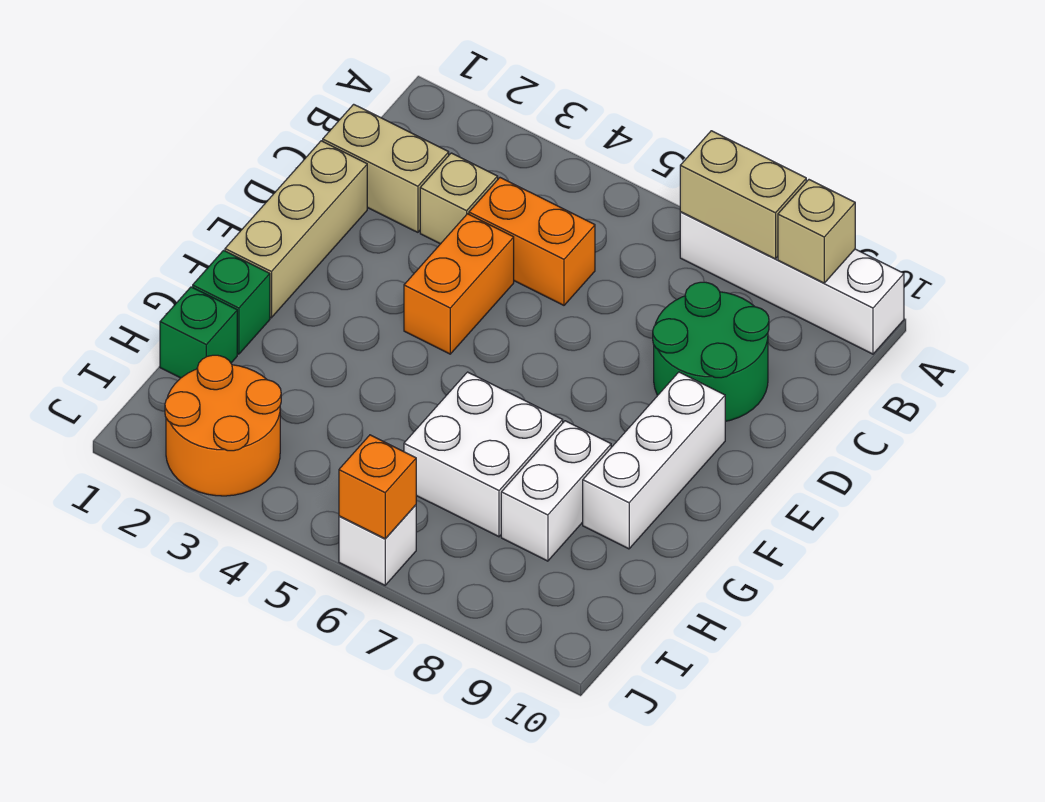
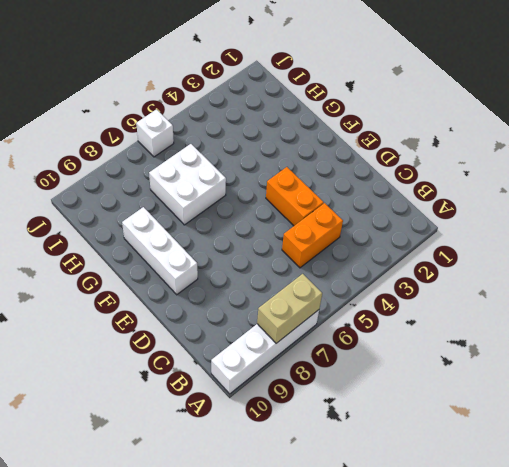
none -> tan brick C1:C2 level 1
none -> tan brick C3 level 1
none -> green round brick C8:D9 level 1

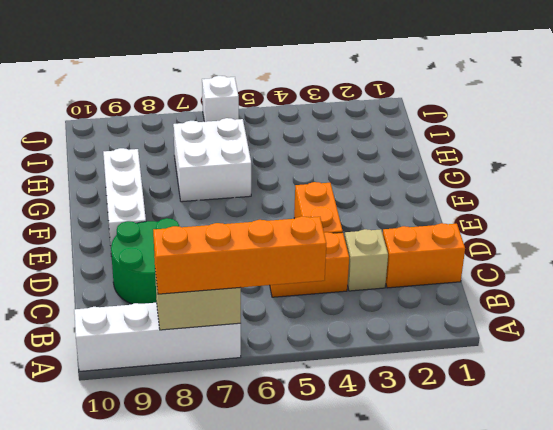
orange brick A5:A8 level 3 -> none
orange brick C1:C2 level 1 -> tan brick C1:C2 level 1
none -> tan brick D1:F1 level 1
none -> green brick G1 level 1
none -> white brick G8:H8 level 1

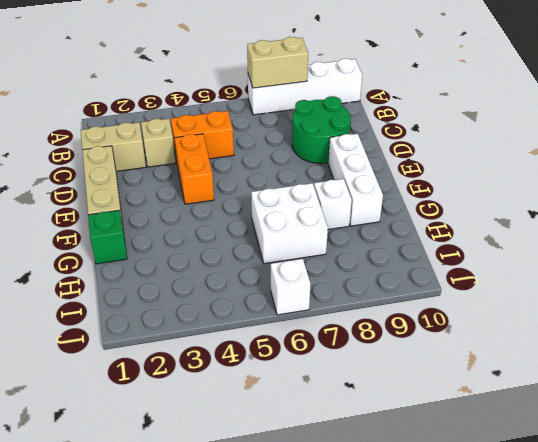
white brick G8 level 1 -> white brick G8:H8 level 1
none -> green brick H1 level 1
none -> orange round brick I2:J3 level 1
none -> tan brick A9 level 2

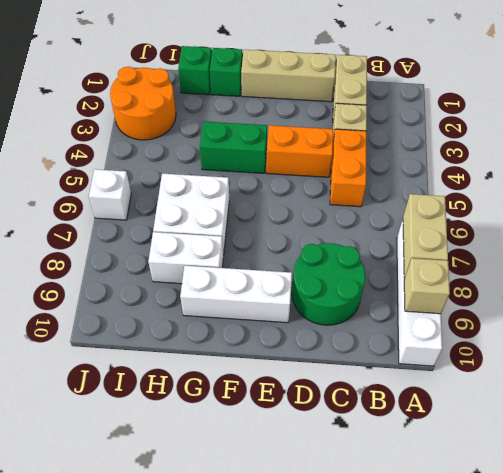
green brick F4:G4 level 1 -> none
none -> orange brick J6 level 2

